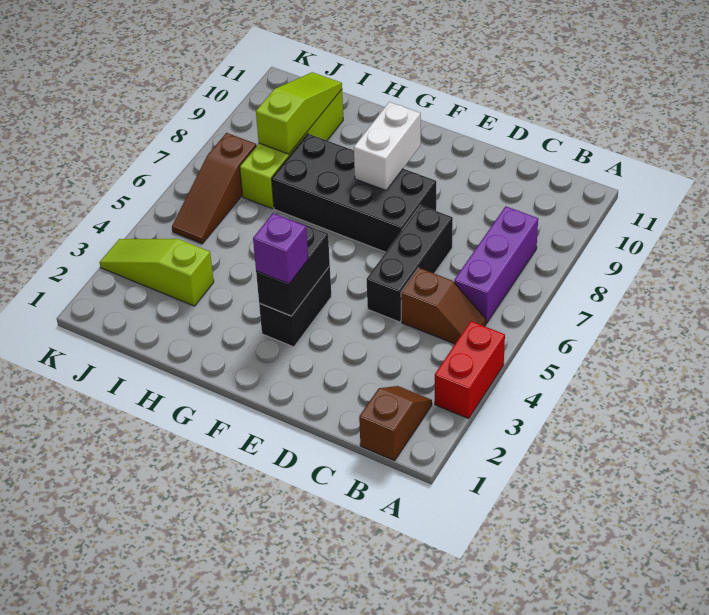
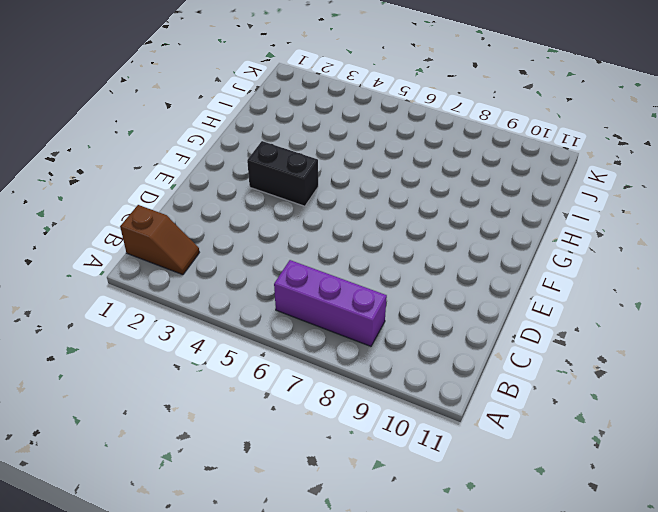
none -> red brick A3:A4 level 1
none -> brown slope B5:C5 level 1 top C
none -> black brick D5:D7 level 1

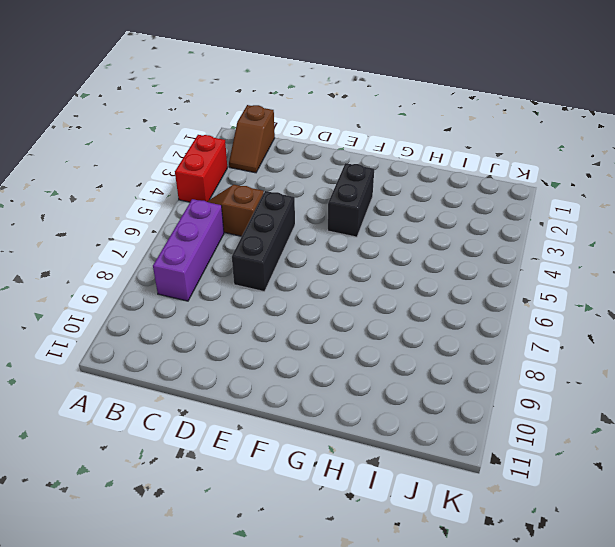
none -> black brick E7:H8 level 1
none -> lime slope I3:K3 level 1 top I
none -> lime brick I7:I10 level 1

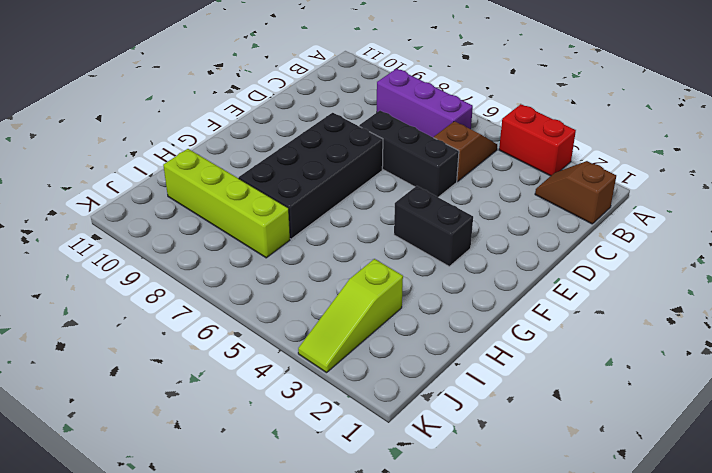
none -> brown slope J5:J7 level 1 top 7
none -> black brick F3:F4 level 2
none -> white brick F8:F9 level 2

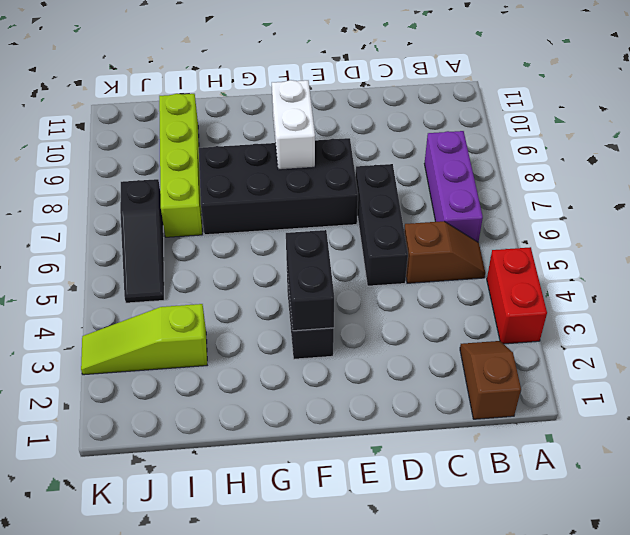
black slope J5:J7 level 1 top 7 -> brown slope J5:J7 level 1 top 7
none -> lime slope I8:I10 level 2 top 8
none -> purple brick F3 level 3

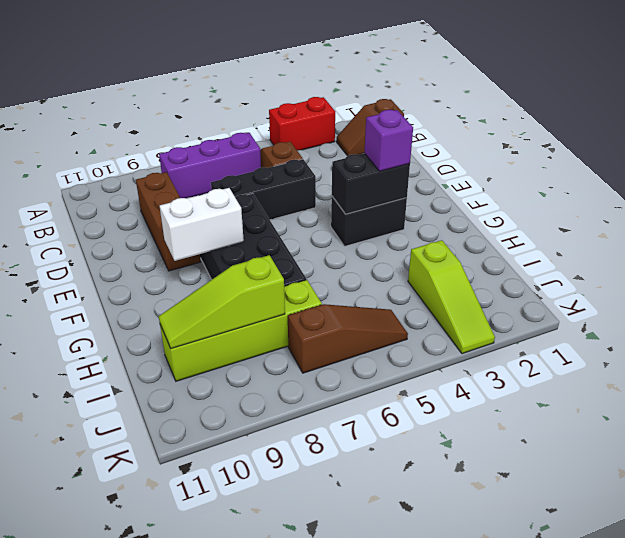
brown brick C9:E9 level 1 -> none

